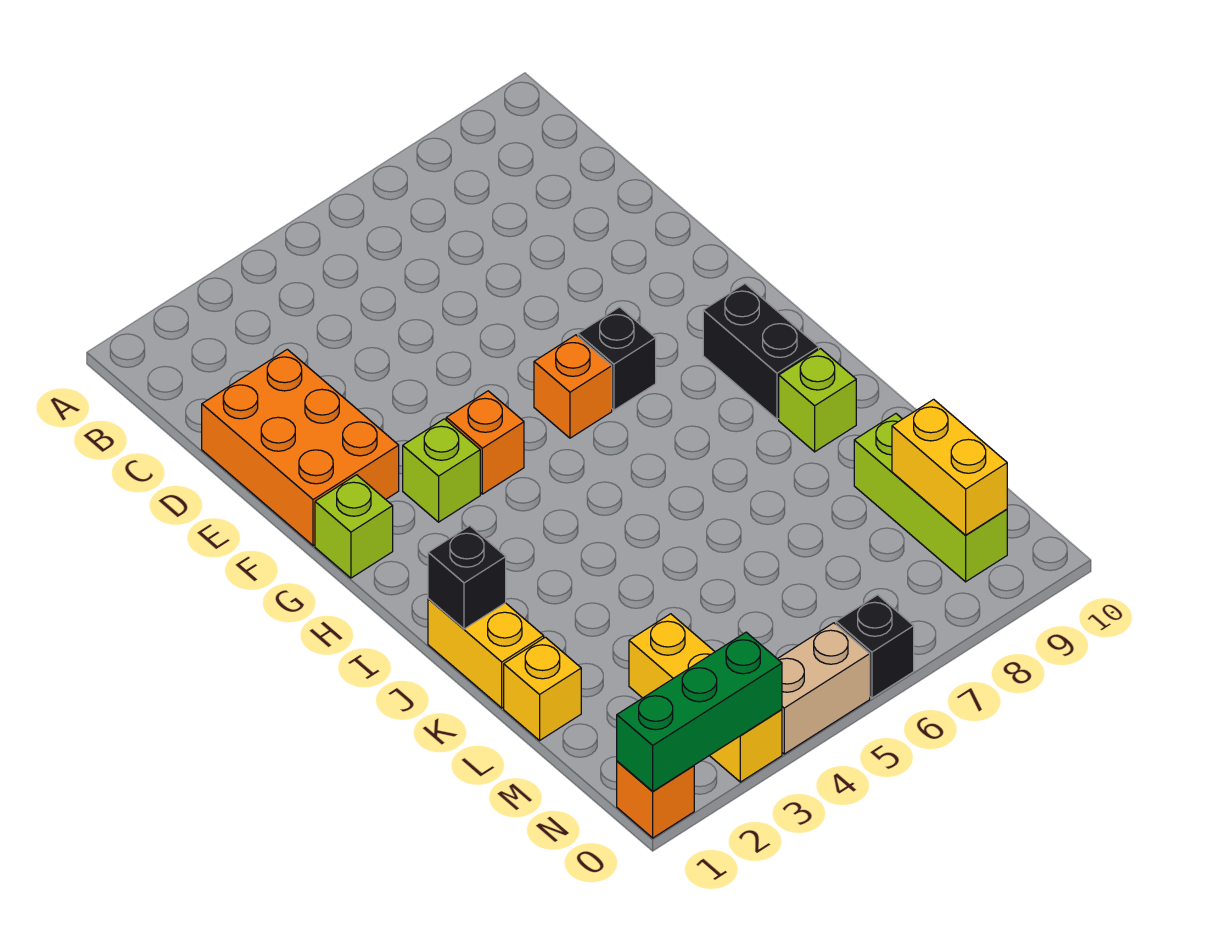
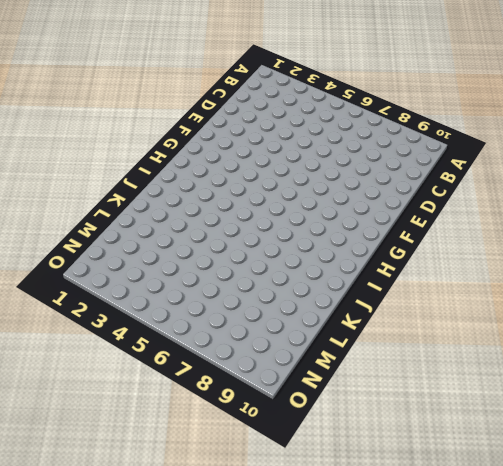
none -> orange brick D1:F2 level 1
none -> lime brick G1 level 1
none -> lime brick G3 level 1

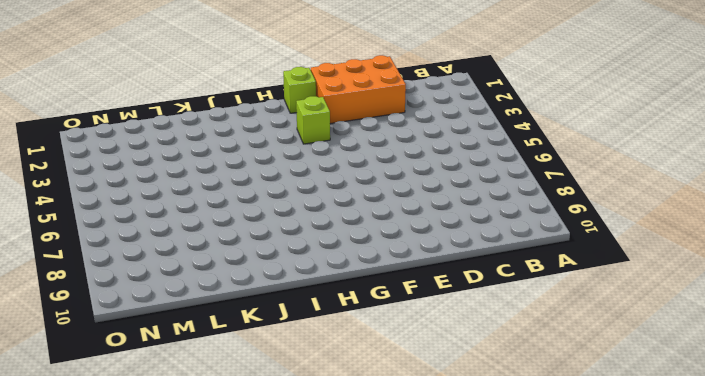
none -> orange brick G4 level 1
none -> orange brick G6 level 1
none -> black brick G7 level 1

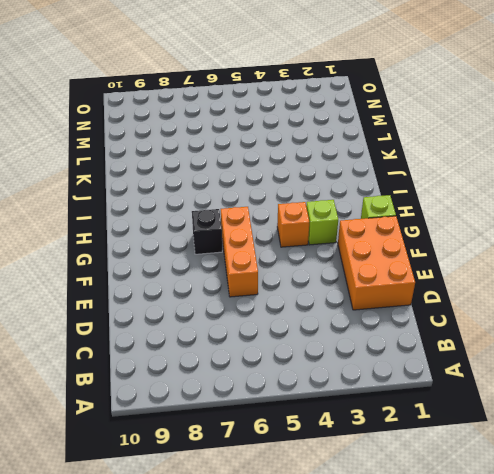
orange brick E6:G6 level 1 -> orange brick G6 level 1
none -> black brick H9:I9 level 1
none -> yellow brick J1:K1 level 1
none -> lime brick J9 level 1

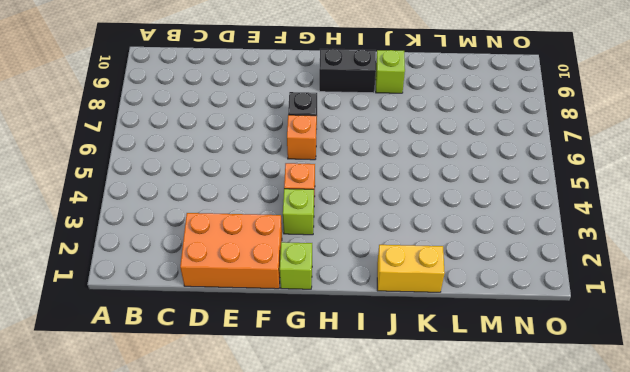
none -> yellow brick L1 level 1
none -> lime brick L9:N9 level 1
none -> yellow brick M3:O3 level 1

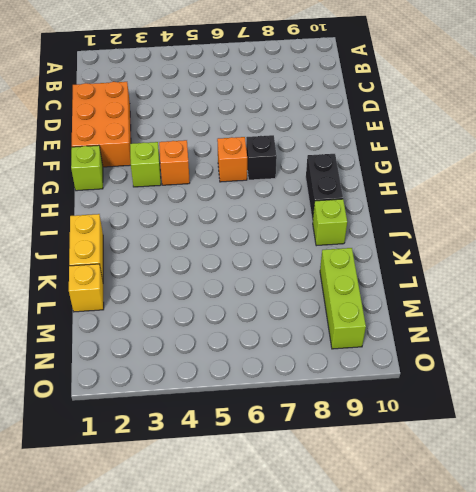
none -> yellow brick M3:O3 level 1
none -> orange brick O1 level 1
none -> tan brick O4:O5 level 1

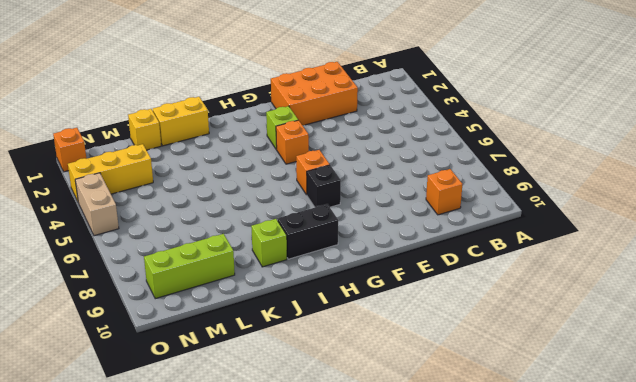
orange brick C9 level 1 -> none
none -> lime brick G1 level 1
none -> black brick O6 level 1
none -> black brick J1 level 2

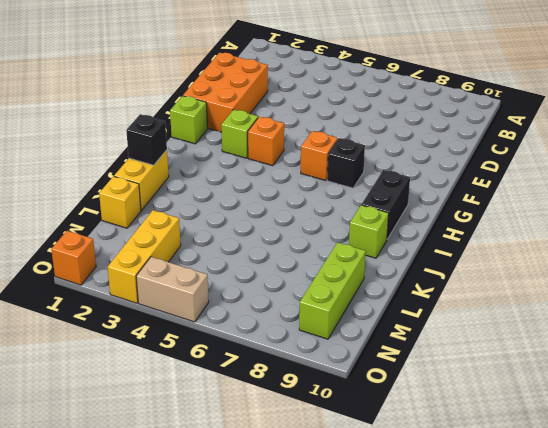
none -> black brick O6 level 1
none -> yellow brick M9:N9 level 2
none -> green brick O1:O3 level 2

